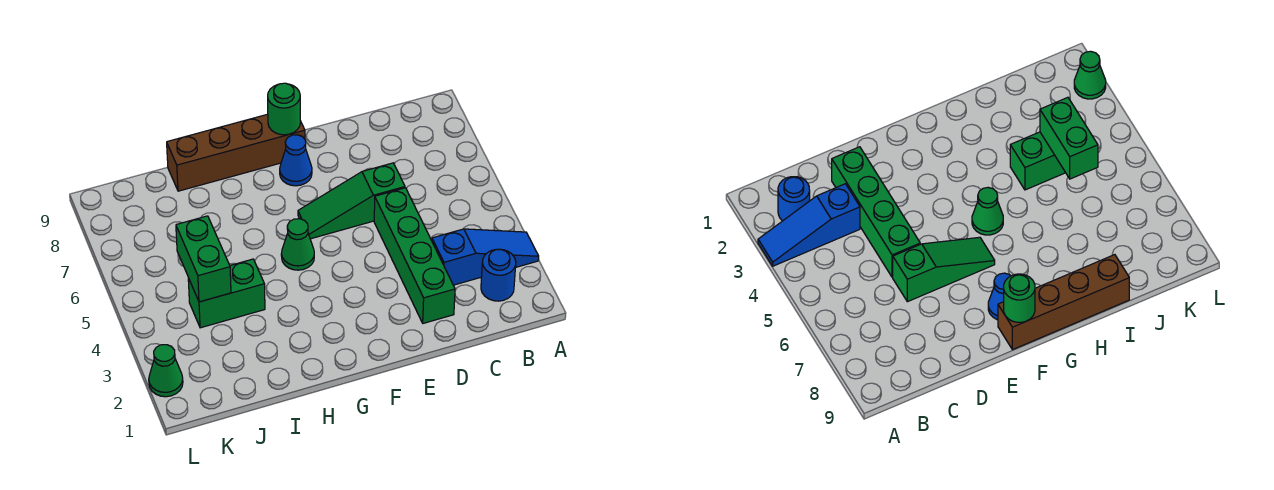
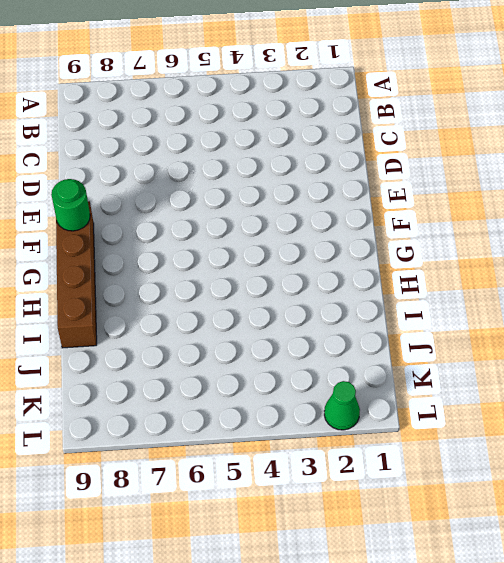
none -> blue slope A3:C3 level 1 top C
none -> blue round brick B2 level 1

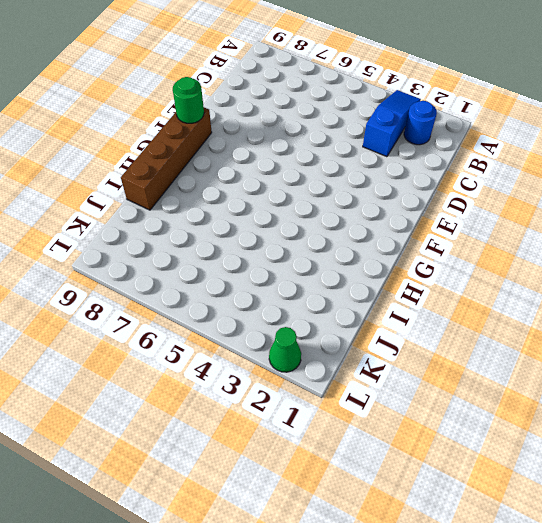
none -> green brick D2:D5 level 1
none -> green slope D6:F6 level 1 top D

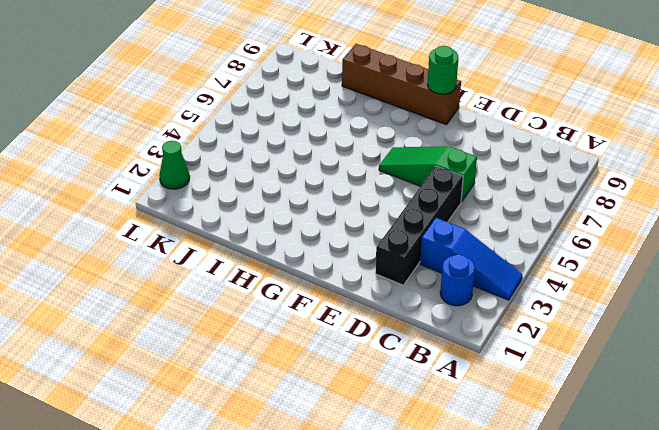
black brick D2:D5 level 1 -> green brick D2:D5 level 1
none -> blue cone F8 level 1
none -> green cone G5 level 1

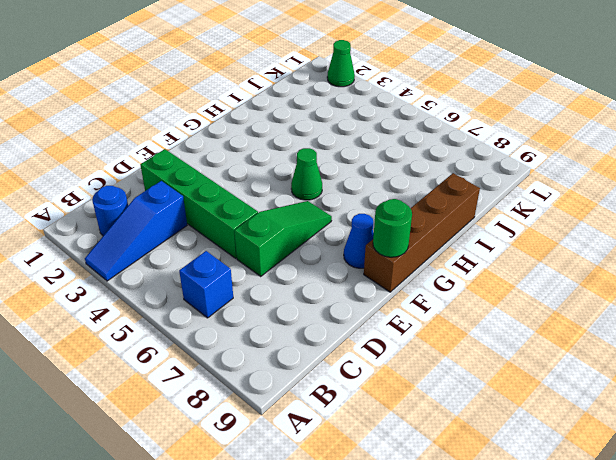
blue brick B6 level 1 -> none
none -> green brick I4:J4 level 1
none -> green brick J4:J5 level 2

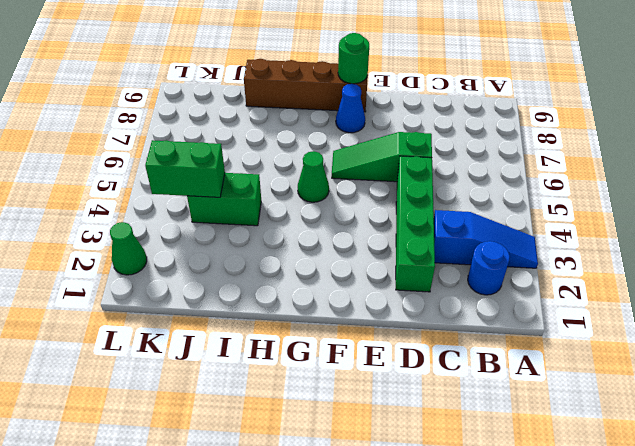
green brick J4:K4 level 2 -> green brick J4:J5 level 2

